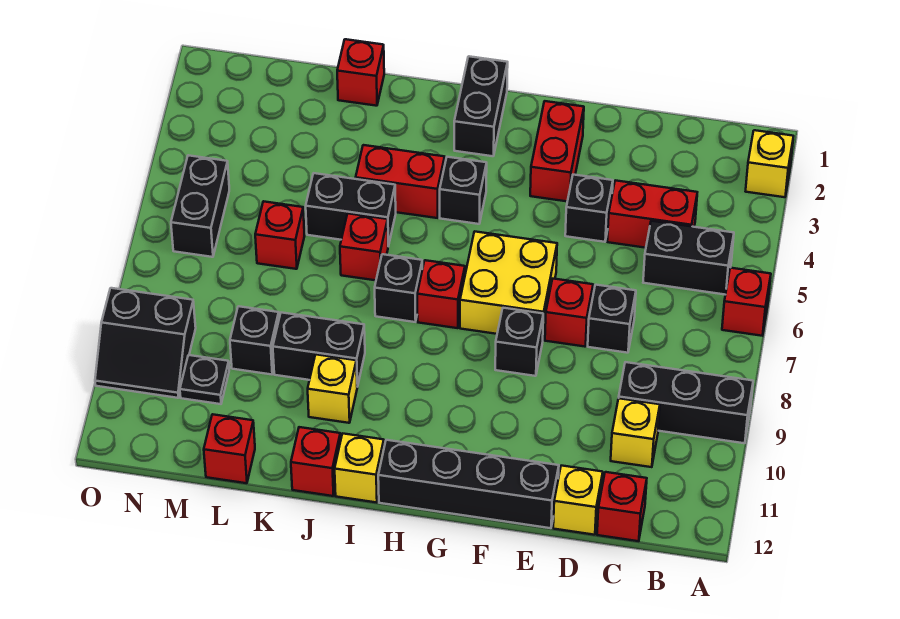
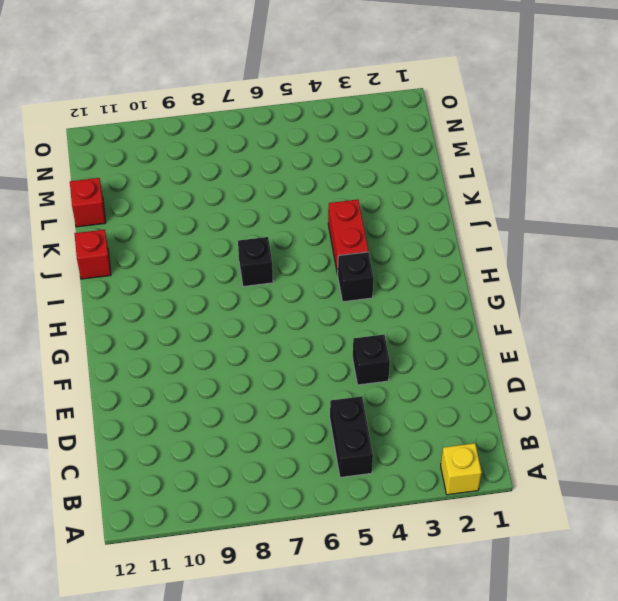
none -> red brick A6 level 1
none -> black brick A9:C9 level 1
none -> red brick C4:D4 level 1
none -> yellow brick C10 level 1

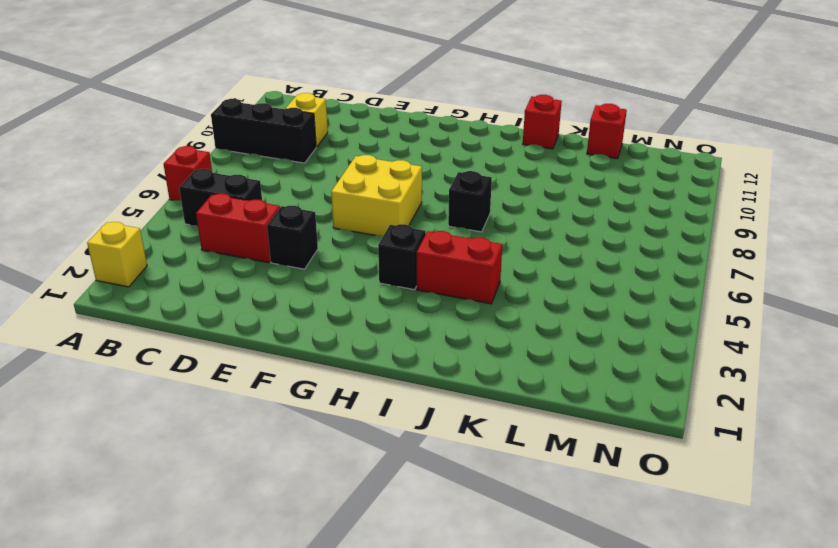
none -> red brick C12 level 1
none -> black brick D7 level 1
none -> yellow brick D12 level 1
none -> red brick E7 level 1

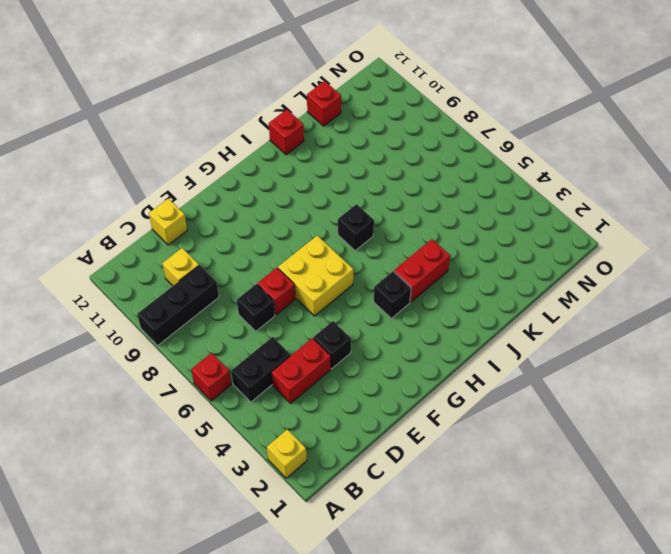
none -> red brick C12 level 1
none -> black brick E12:H12 level 1
none -> red brick F2:F3 level 1
none -> black brick F8 level 1

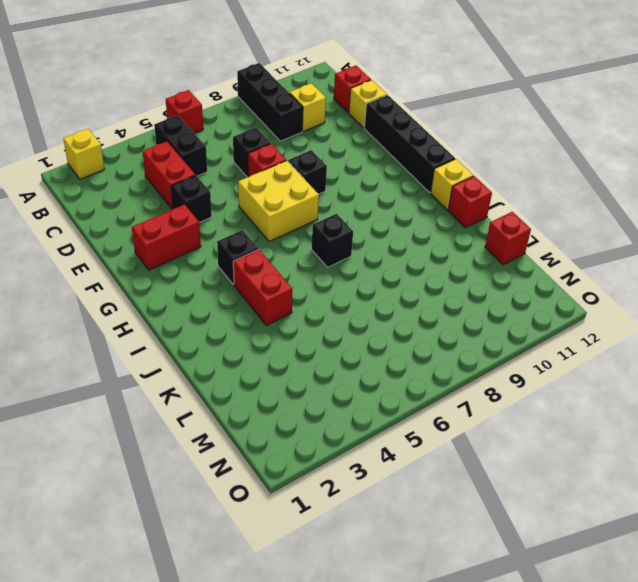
none -> black brick H1:H2 level 1
none -> red brick H7 level 1
none -> black brick J5:K5 level 1
none -> red brick J6 level 1

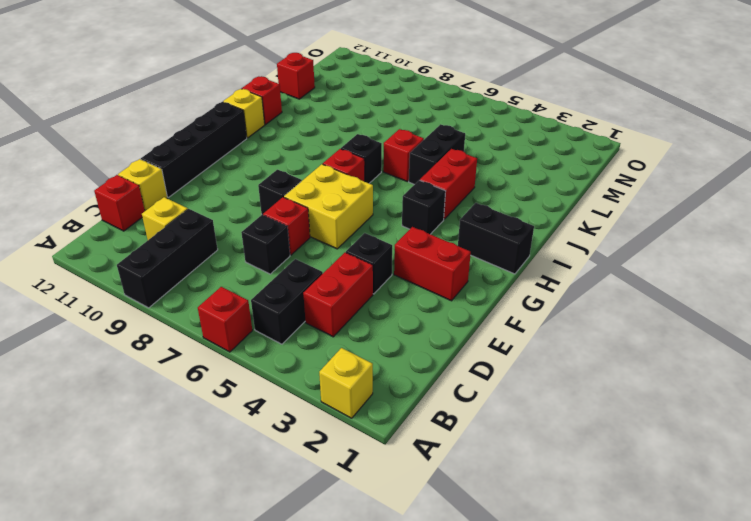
none -> black brick J9:K9 level 1
none -> yellow brick J10 level 1
none -> red brick K1 level 1
none -> red brick L6 level 1

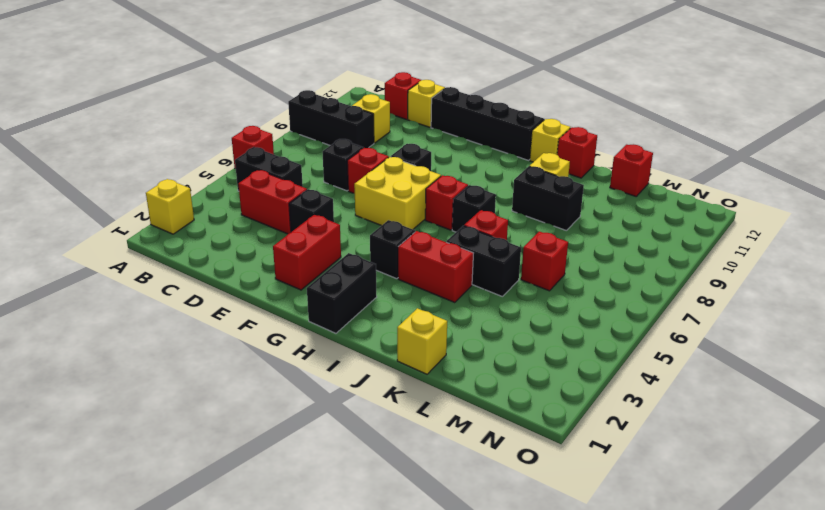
yellow brick K1 level 1 -> red brick K1 level 1
none -> black brick L9 level 1
none -> black plate M10 level 1
none -> black brick N5:N6 level 1
none -> black slope N9:O10 level 1 top 9

